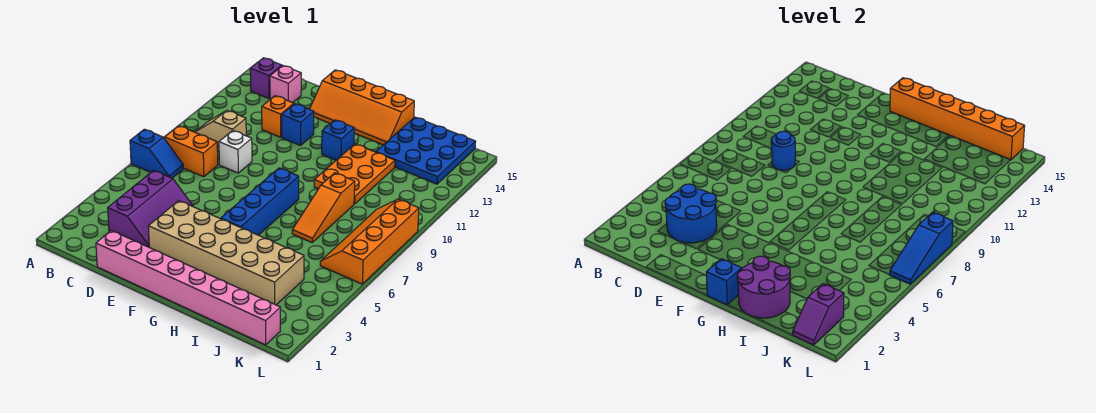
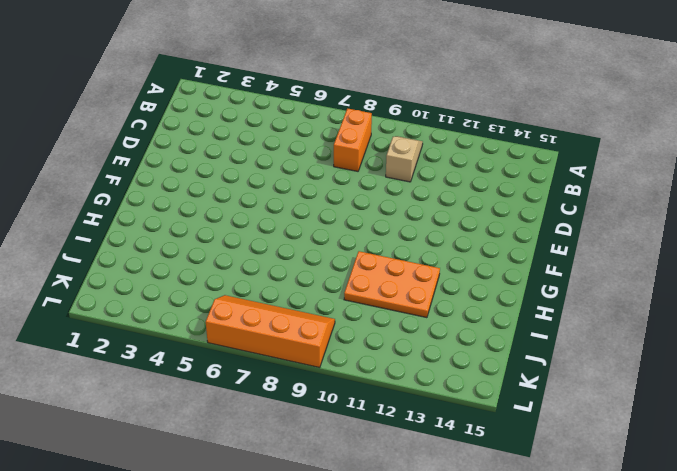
none -> blue slope A7:B7 level 1 top A
none -> purple brick B14 level 1
none -> purple slope C3:D5 level 1 top C

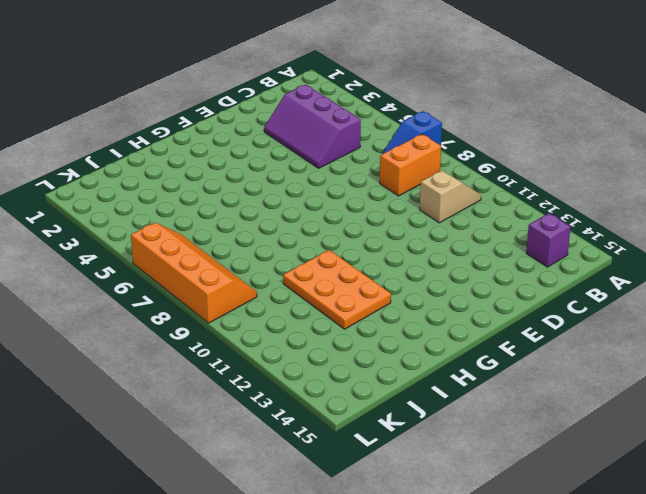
none -> pink brick C14 level 1
none -> pink brick D1:K1 level 1
none -> white brick D9 level 1

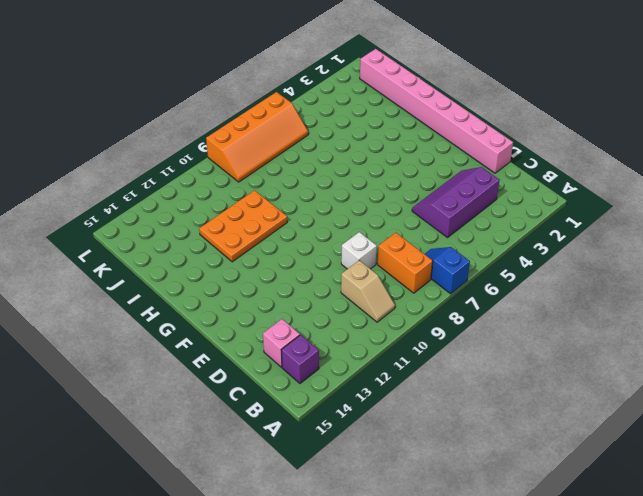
none -> orange brick D12 level 1
none -> tan brick E3:J4 level 1
none -> blue brick E12 level 1

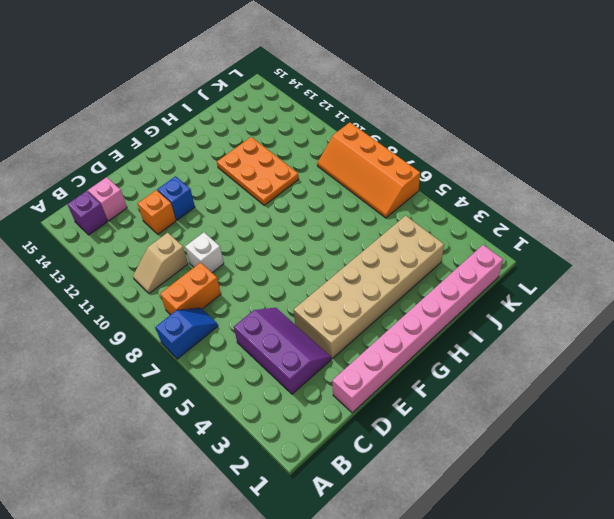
none -> orange slope E14:H15 level 1 top 15
none -> blue brick G5:G8 level 1
none -> blue brick G12 level 1

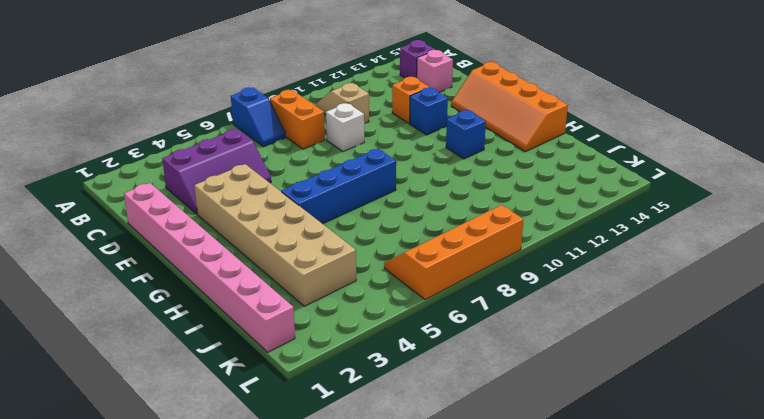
none -> orange plate H10:I12 level 1
none -> orange slope I7:I9 level 1 top 9
none -> blue plate I13:K15 level 1

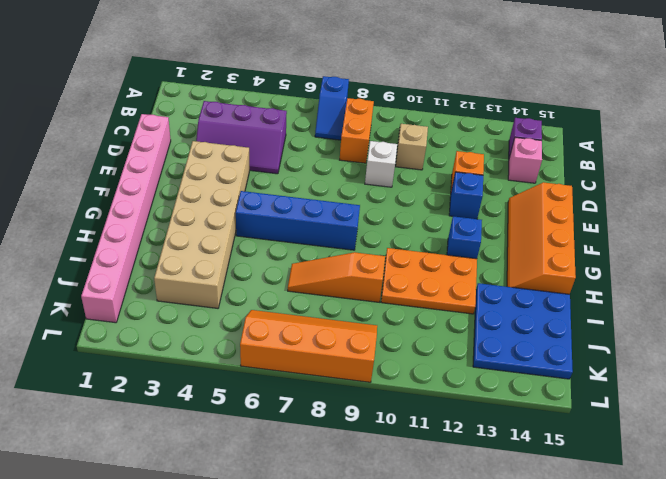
none -> blue round brick C3:D4 level 2
none -> blue round brick D9 level 2
none -> orange brick F15:K15 level 2

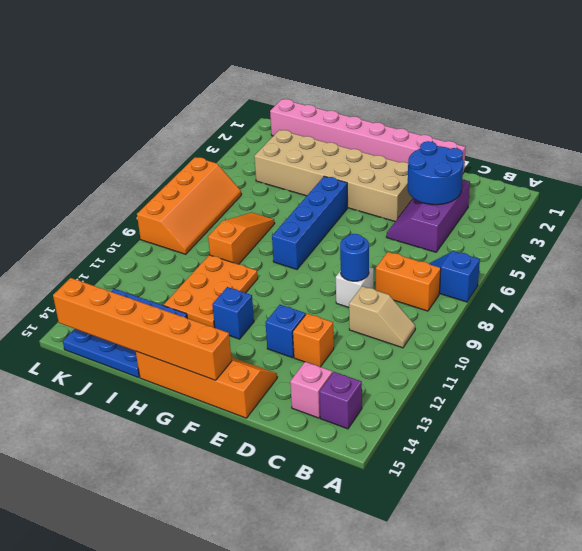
none -> blue brick G1 level 2
none -> purple round brick H1:I2 level 2
none -> purple slope K1:K2 level 2 top 2

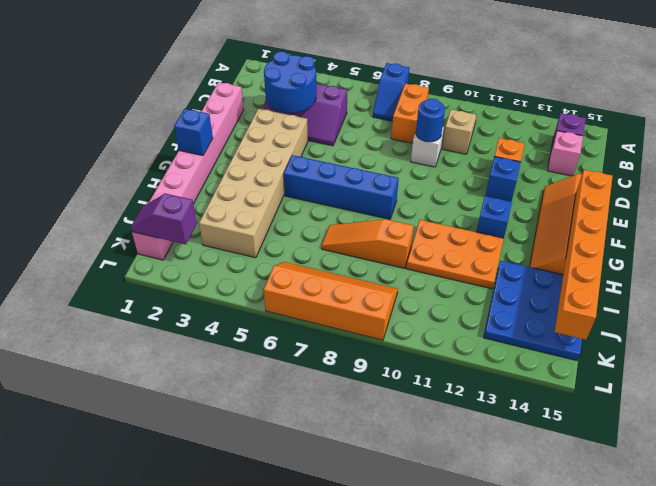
none -> purple round brick H1:I2 level 2
none -> blue slope L6:L8 level 2 top 8

